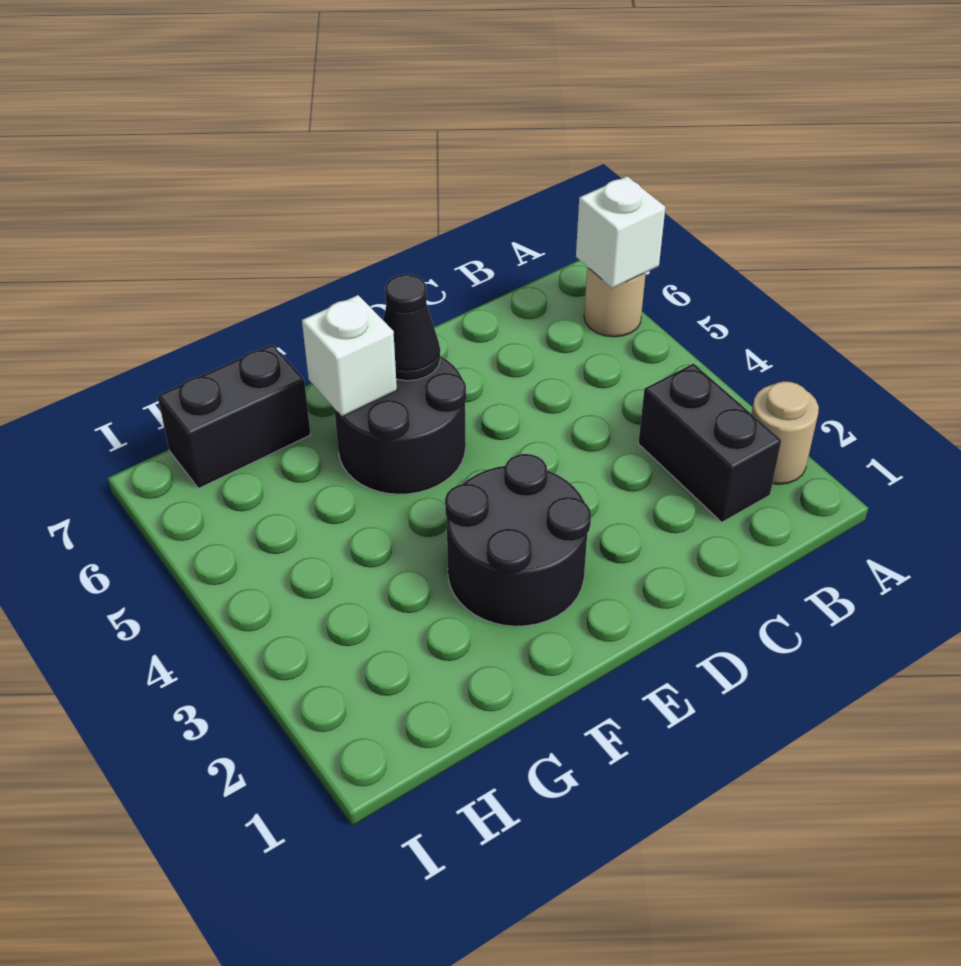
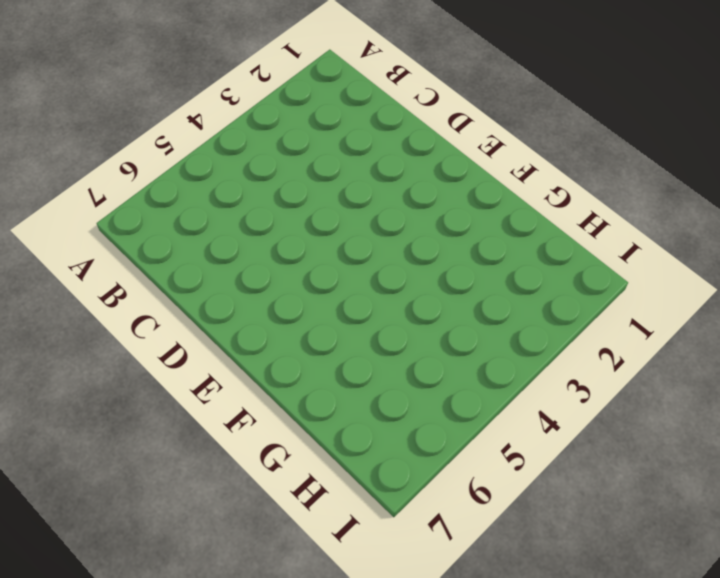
none -> tan round brick A2 level 1
none -> tan round brick A6 level 1

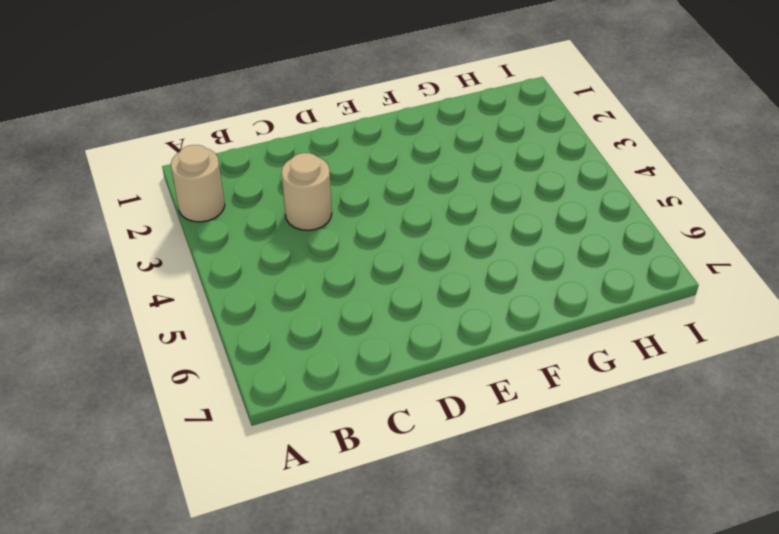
tan round brick C3 level 1 -> tan round brick A6 level 1
none -> black brick B2:B3 level 1
none -> black round brick E2:F3 level 1

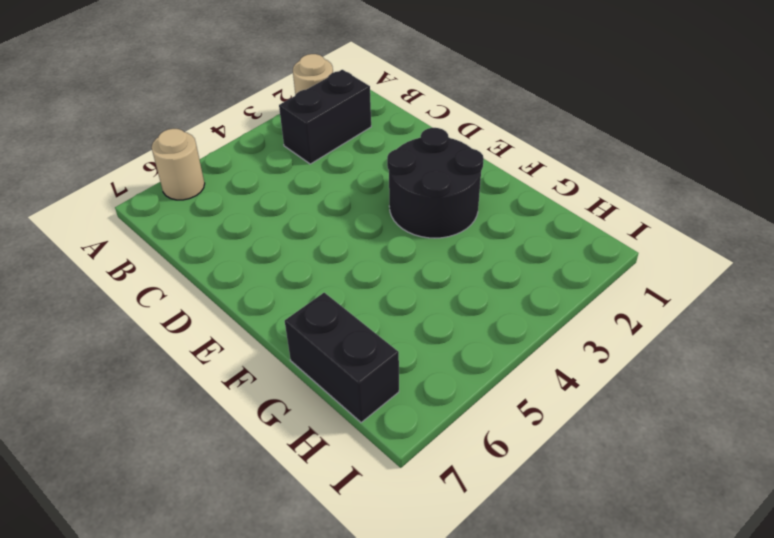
none -> black round brick E5:F6 level 1
none -> white brick A6 level 2

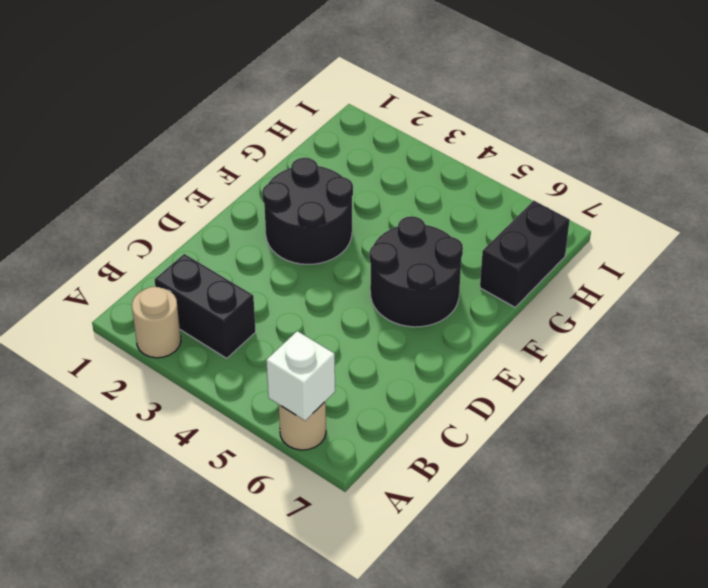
none -> black cone E6 level 2
none -> white brick F6 level 2

